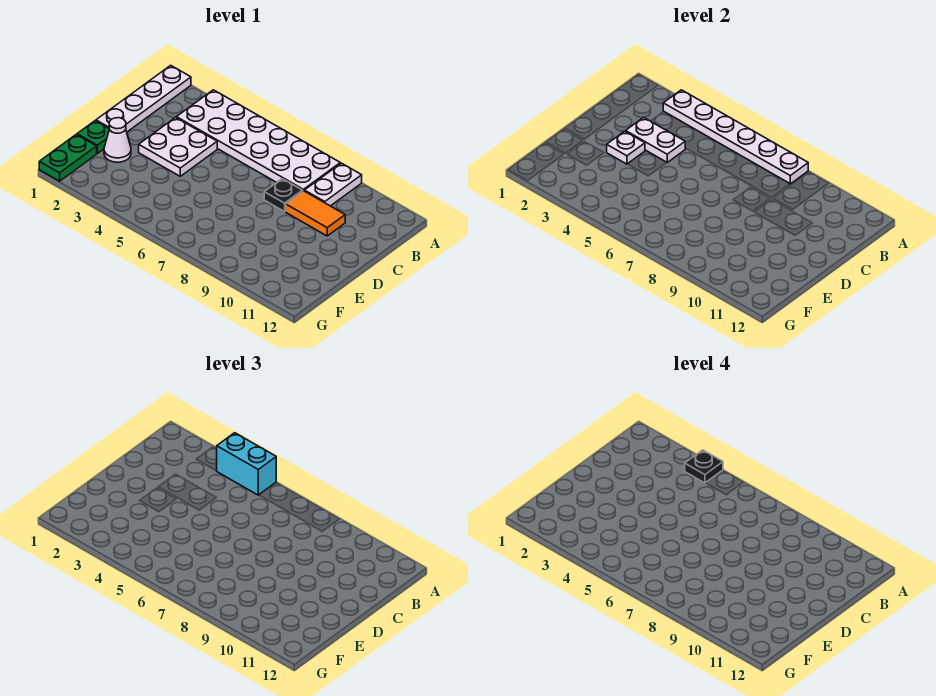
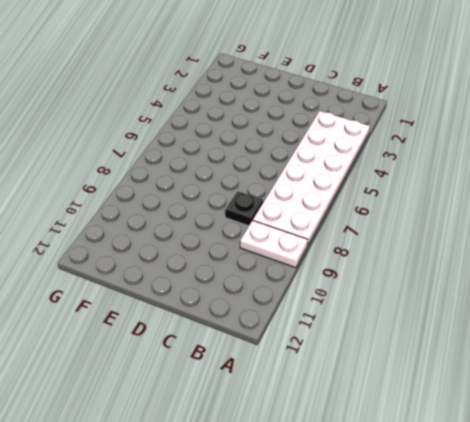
none -> white plate A1:D1 level 1
none -> white plate C3:D4 level 1
none -> orange tile C9:C10 level 1

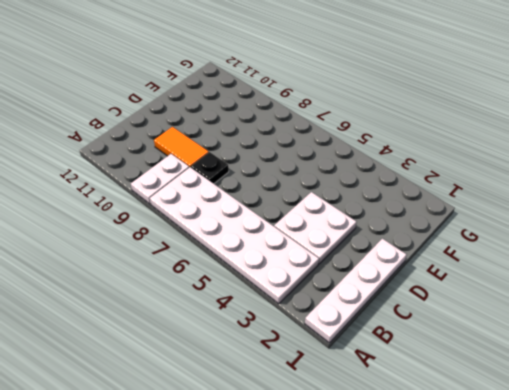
none -> green plate E1 level 1
none -> white cone E2 level 1
none -> green plate F1:G1 level 1

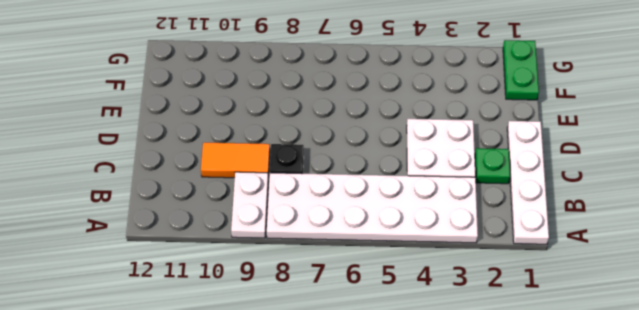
green plate C2 level 1 -> green plate E1 level 1
none -> white cone E2 level 1
none -> white plate A3:A8 level 2
none -> white plate C3:C4 level 2

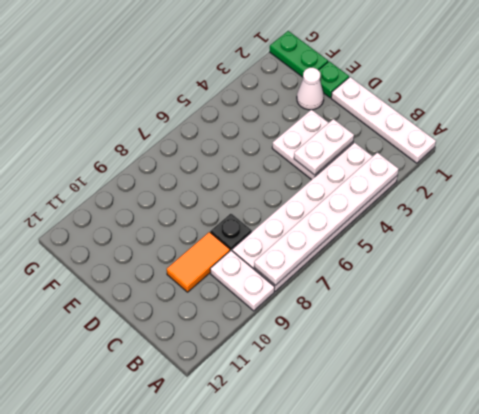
none -> white plate D3 level 2
none -> cyan brick A4:A5 level 3
none -> black plate A4 level 4

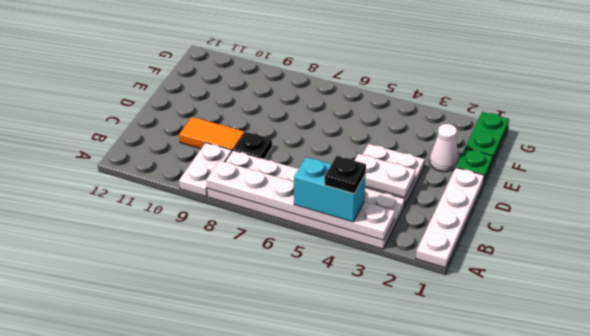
none -> white plate D3 level 2

